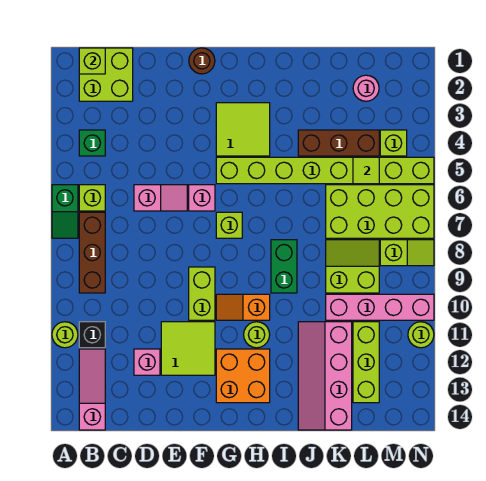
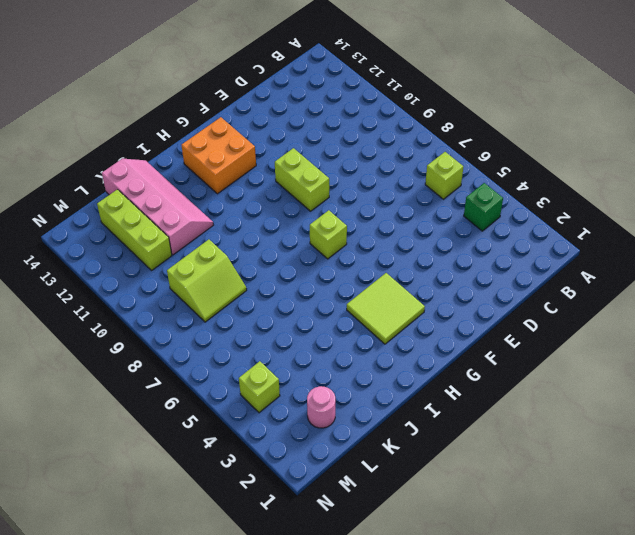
none -> green slope A6:A7 level 1 top 6
none -> lime round brick A11 level 1
none -> lime brick B1:C2 level 1
none -> brown brick B7:B9 level 1

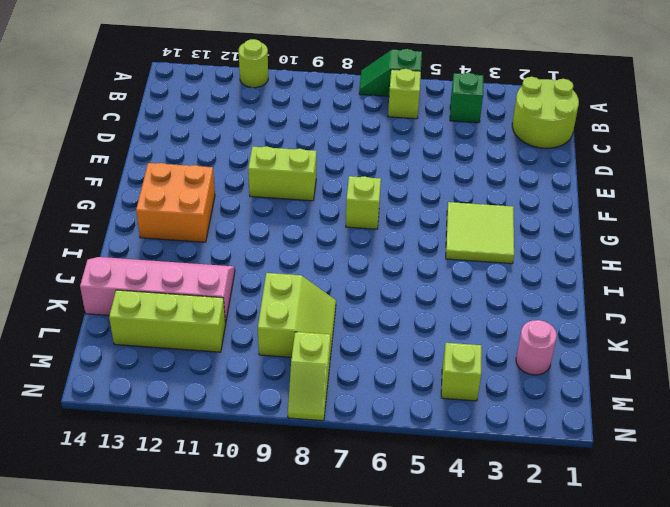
lime round brick B1:C2 level 1 -> lime brick B1:C2 level 1
none -> brown brick B7:B9 level 1
none -> black brick B11 level 1
none -> pink slope B12:B14 level 1 top 14
none -> pink slope D6:E6 level 1 top D

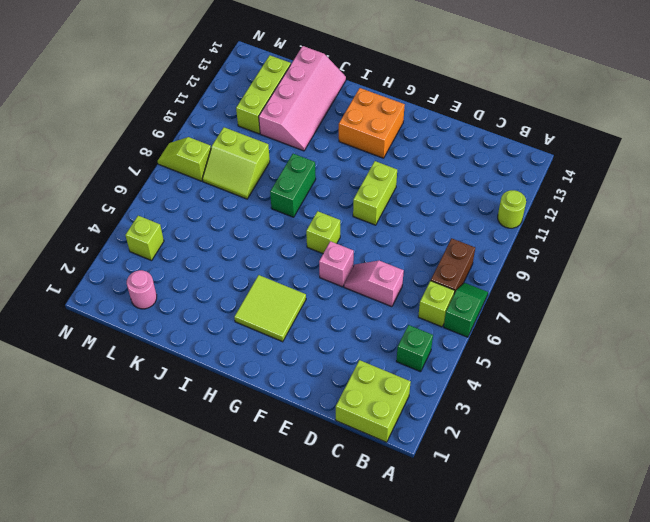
brown brick B7:B8 level 1 -> brown brick B7:B9 level 1
none -> black brick B11 level 1
none -> pink slope B12:B14 level 1 top 14
none -> pink brick D12 level 1
none -> lime tile E11:F12 level 1

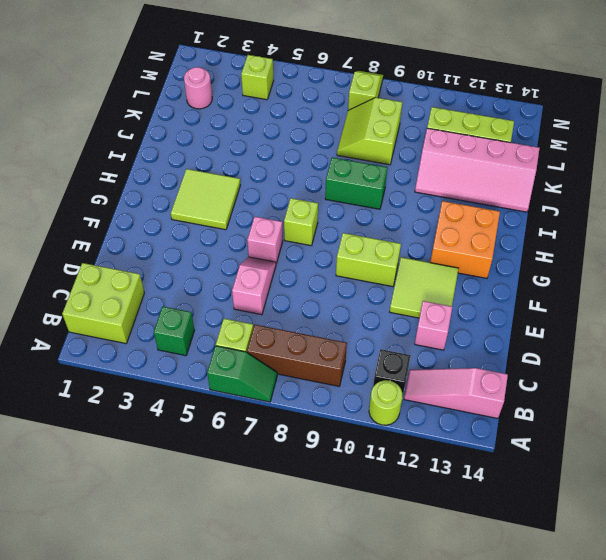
none -> brown round brick F1 level 1
none -> lime brick G5:N5 level 1
none -> orange slope G10:H10 level 1 top H
none -> lime round brick H11 level 1

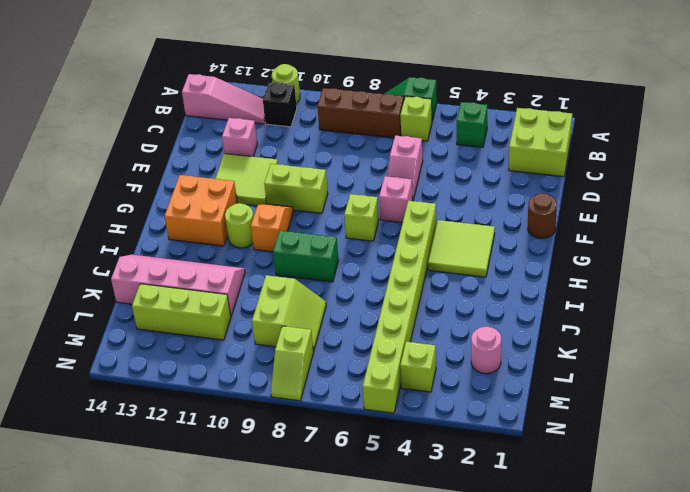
none -> brown brick J4:L4 level 1
none -> lime brick K6:N7 level 1
none -> pink brick K10:N10 level 1
none -> lime round brick N11 level 1

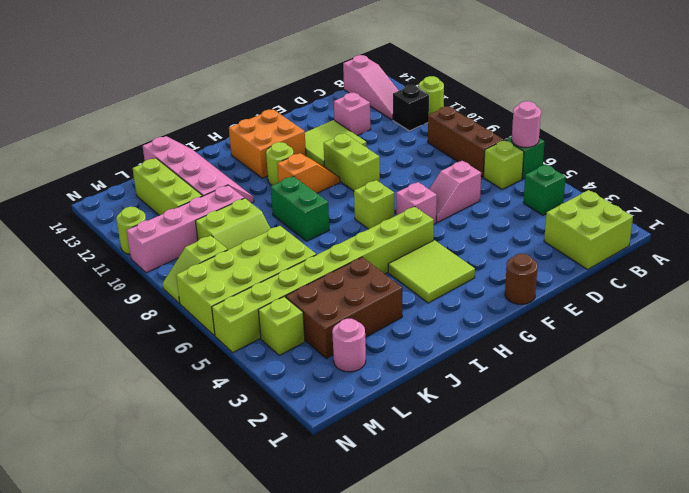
pink round brick A6 level 2 -> none
brown brick J3:L4 level 1 -> brown brick J4:L4 level 1
none -> lime brick B1 level 2
none -> lime tile L5 level 2

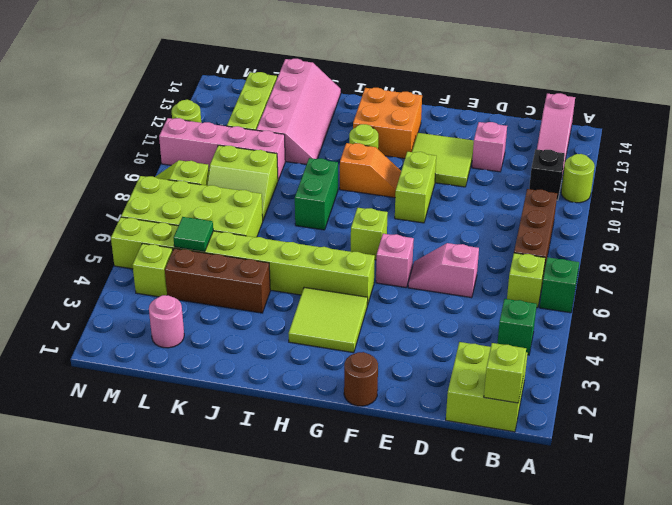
green tile L5 level 2 -> lime tile L5 level 2

